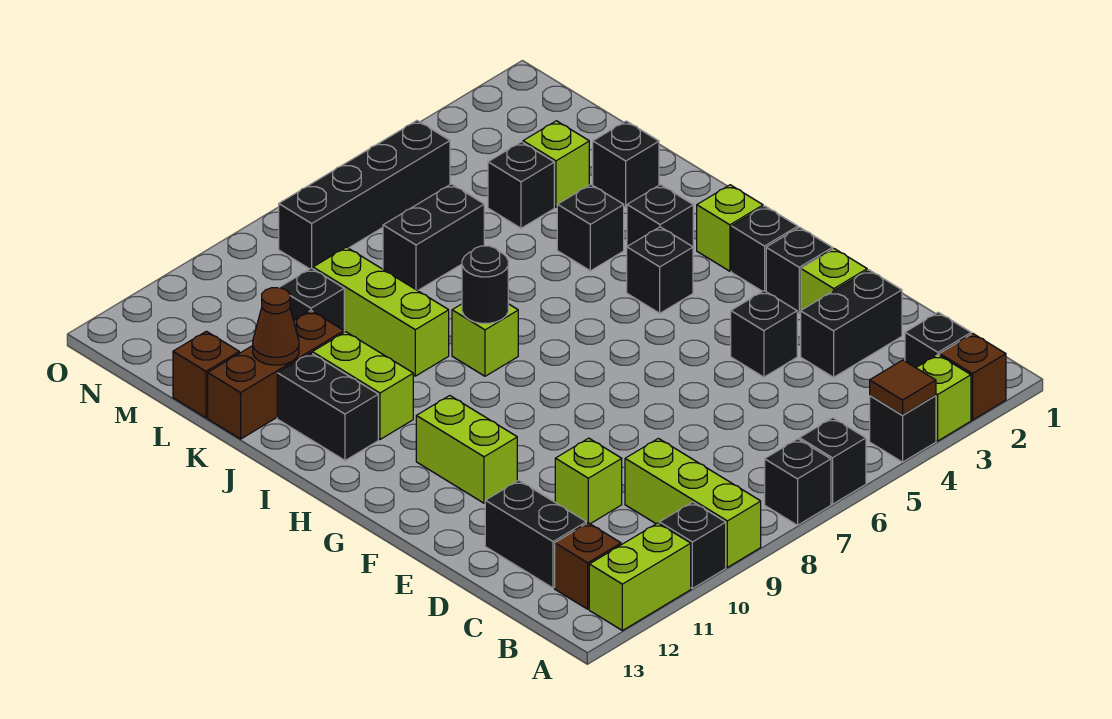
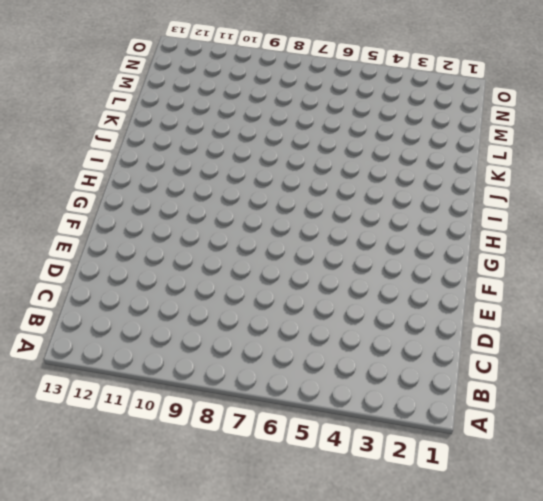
none -> brown brick A2 level 1
none -> lime brick A3 level 1
none -> black brick A4 level 1
none -> black brick A6 level 1

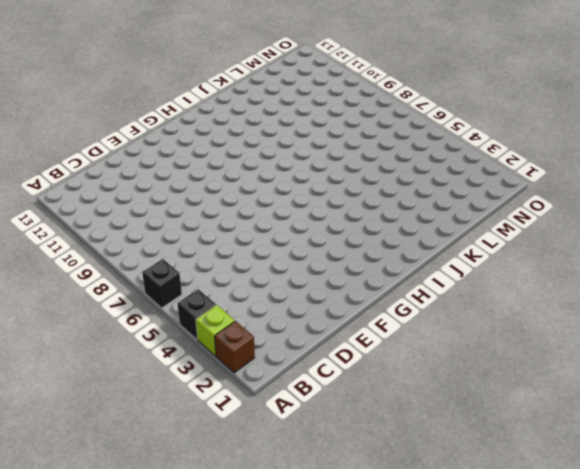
none -> black brick A7 level 1
none -> lime brick A9:C9 level 1
none -> black brick A10 level 1
none -> lime brick A11:A12 level 1

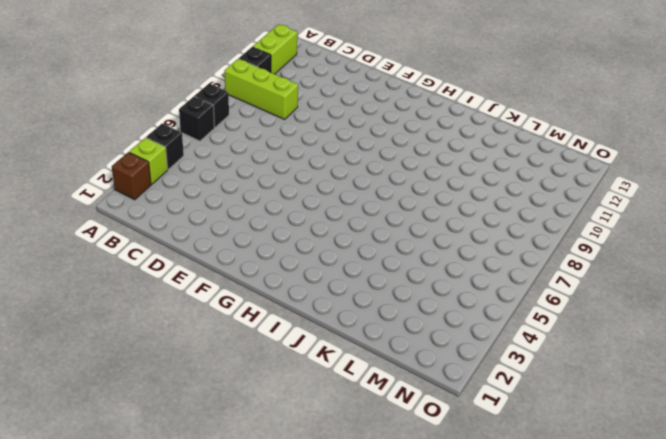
none -> black brick B2 level 1
none -> brown brick B12 level 1
none -> black brick C12:D12 level 1
none -> black brick D2:D3 level 1

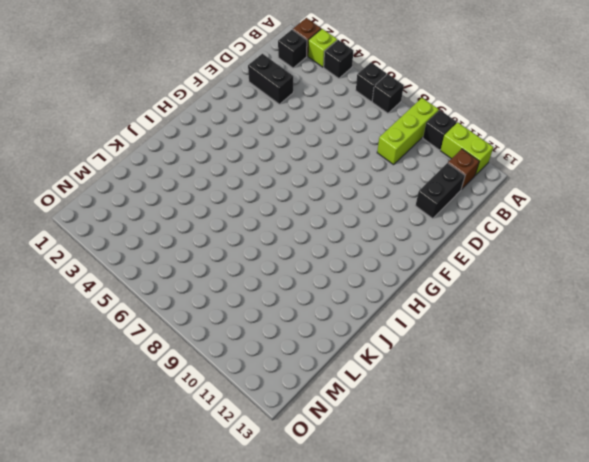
none -> lime brick D10 level 1
none -> lime brick E2 level 1
none -> black brick E4 level 1
none -> black brick F2 level 1

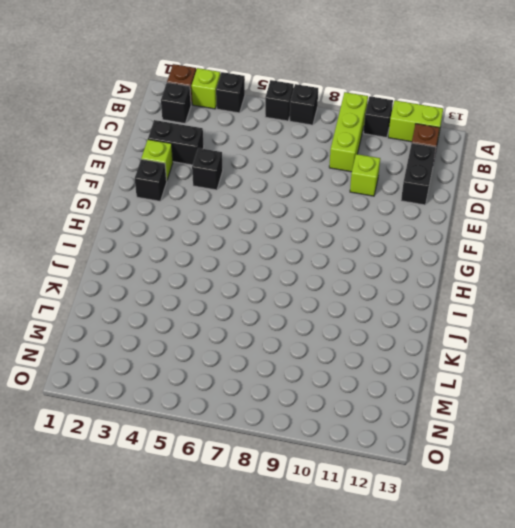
none -> lime brick F11:G11 level 1
none -> black brick G2 level 1
none -> lime brick H2 level 1
none -> black brick H4 level 1

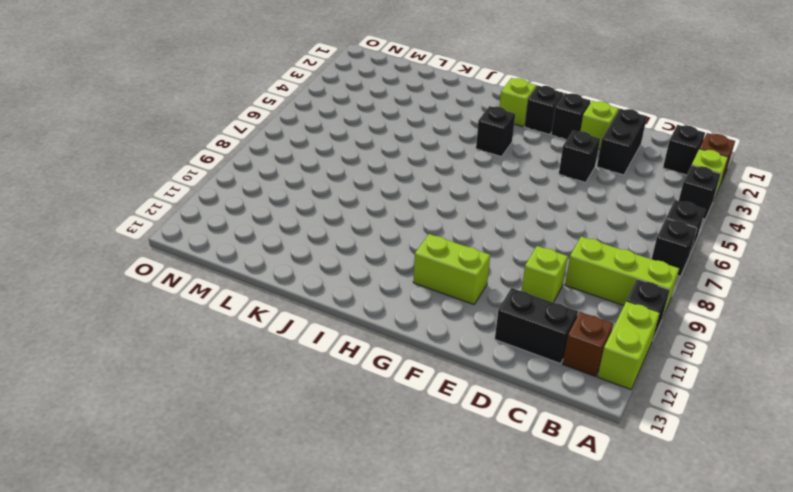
none -> black brick I3 level 1
none -> lime brick I8 level 1
none -> lime brick I11:J11 level 1
none -> black brick I12:J12 level 1

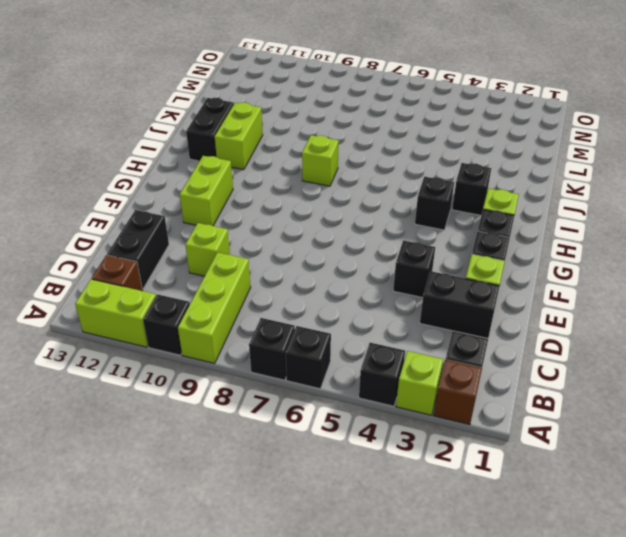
none -> black brick J4 level 1
none -> lime brick J9:L9 level 1
none -> black brick K2 level 1
none -> brown brick K11:K13 level 1

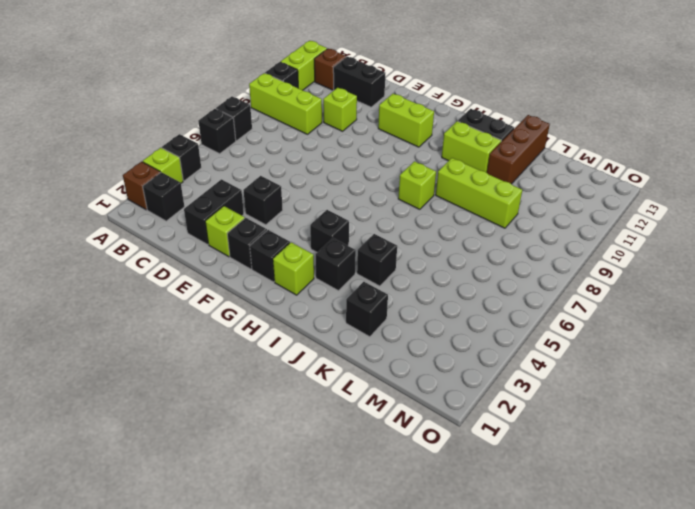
none -> lime brick L3 level 1
none -> black brick L4 level 1
none -> black brick L6:L7 level 1
none -> black brick L10 level 1

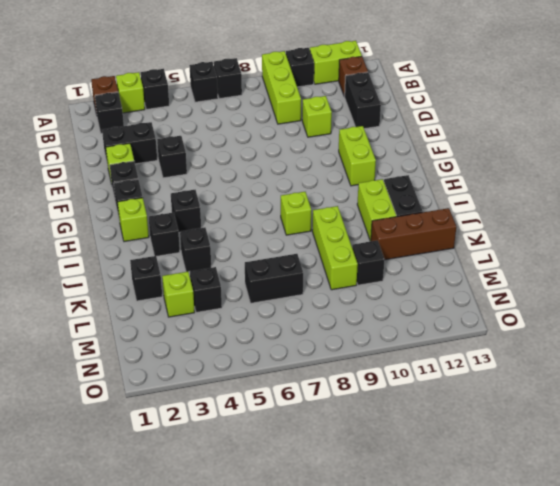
none -> brown brick L13 level 1
none -> black brick N5:N8 level 1
none -> brown tile A4 level 2
none -> black round brick I8 level 2

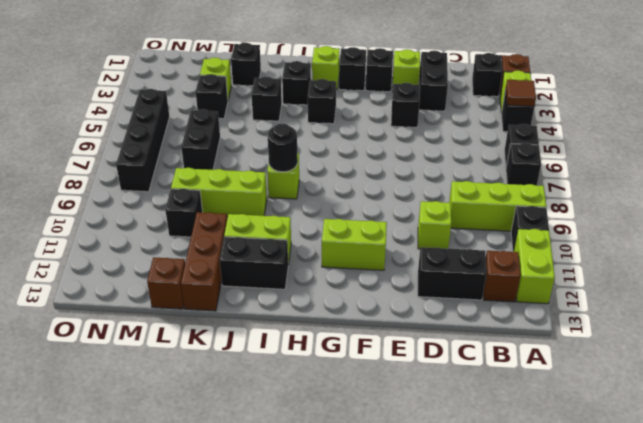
none -> brown cone K12 level 2

